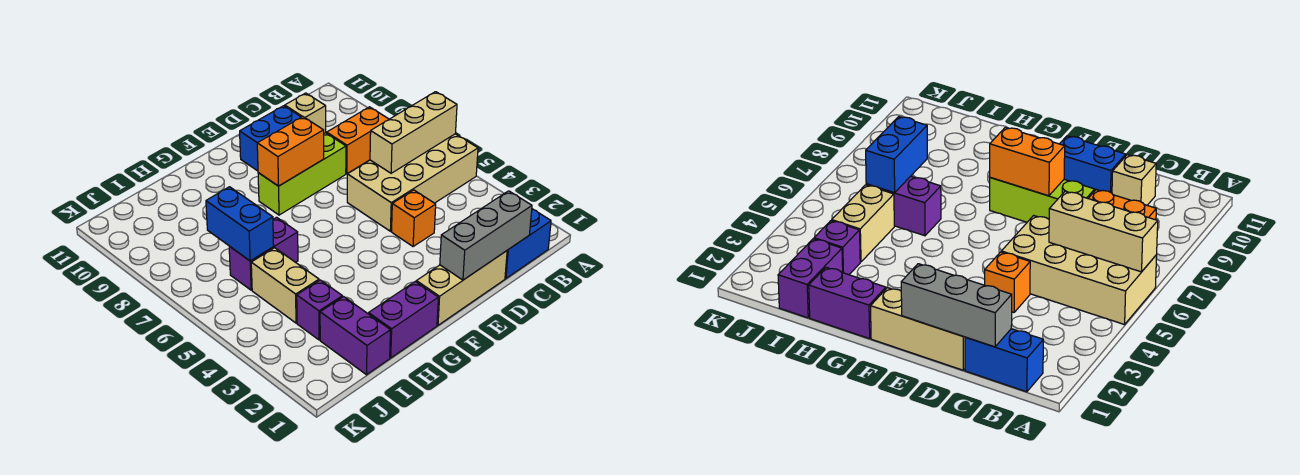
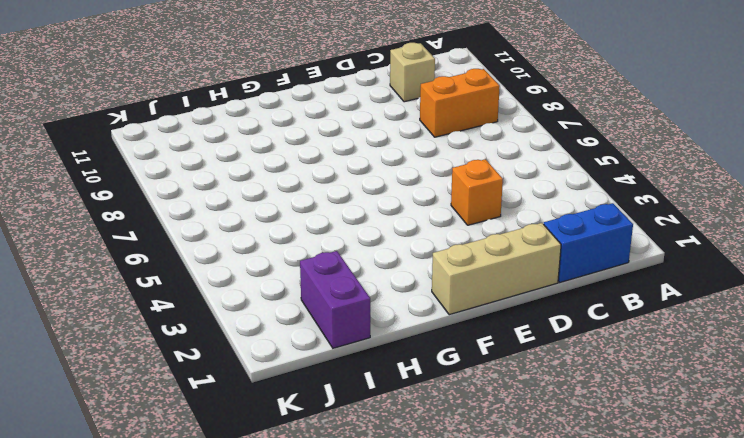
none -> tan brick A5:D6 level 1
none -> lime brick D8:F8 level 1
none -> blue brick D10:E10 level 1

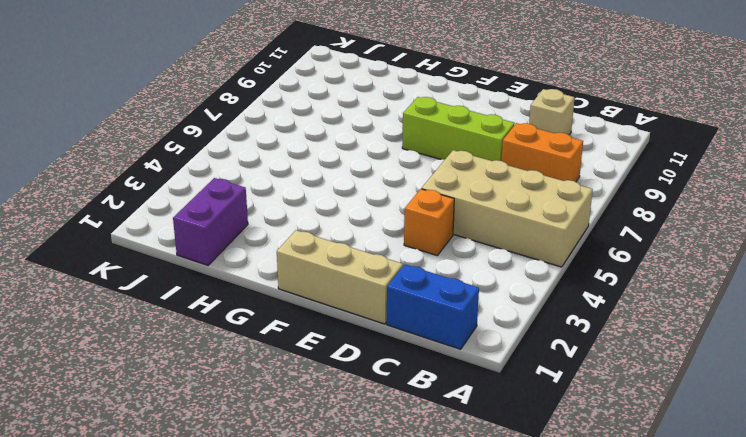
none -> blue brick D10:E10 level 1
none -> purple brick G1:H1 level 1
none -> purple brick H6:I6 level 1

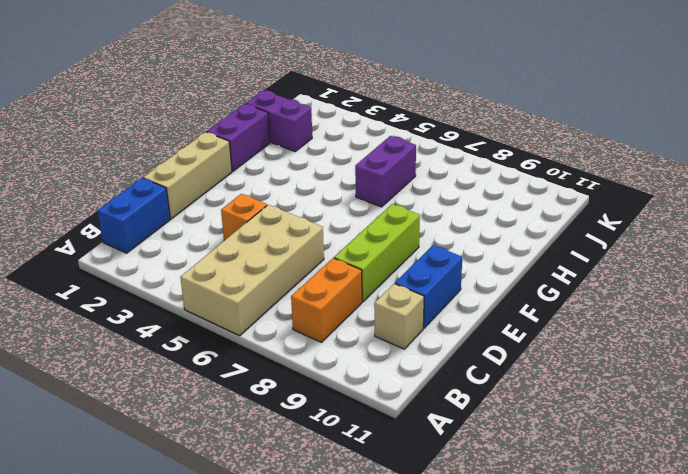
none -> purple brick I3 level 1
none -> tan brick I4:I5 level 1
none -> tan brick A6:C6 level 2

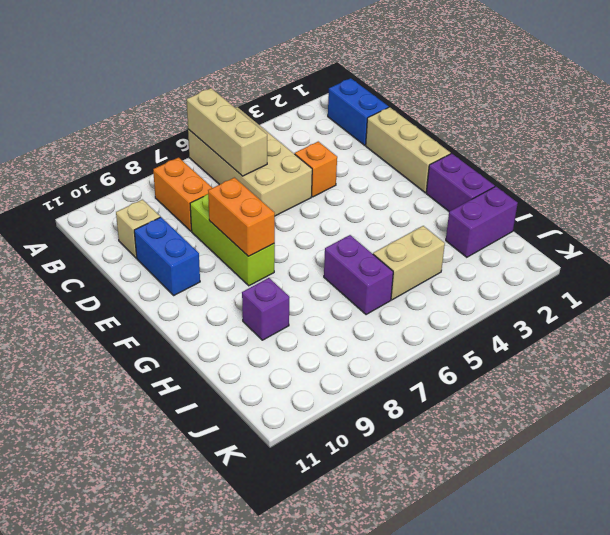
purple brick H9 level 1 -> purple brick I3 level 1
none -> grey brick C1:E1 level 2
none -> blue brick I6:I7 level 2

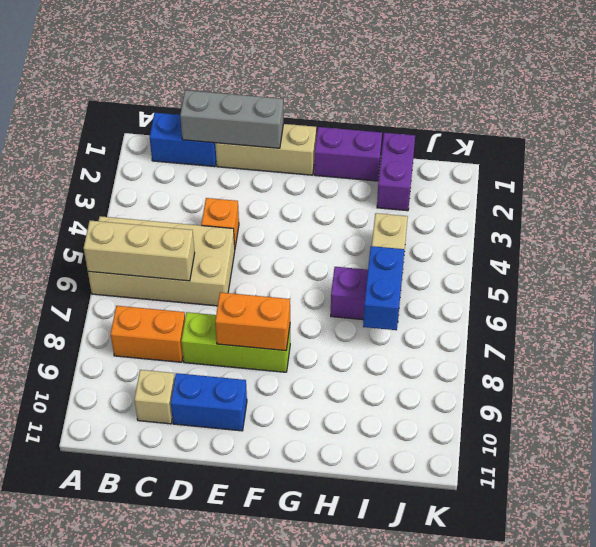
none -> purple brick I3 level 1

